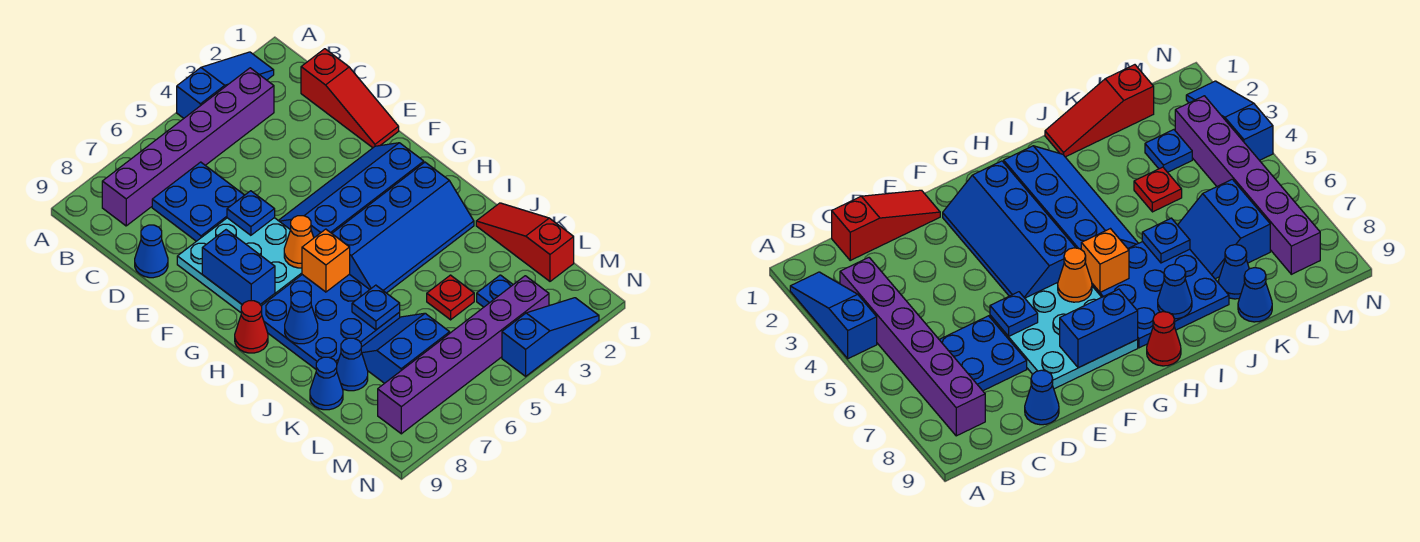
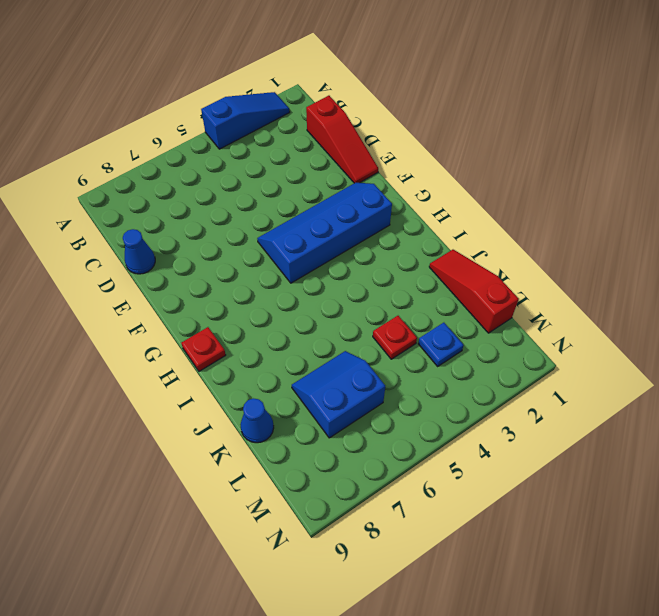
red plate H9 level 1 -> red cone H9 level 1
none -> purple brick B3:B8 level 1
none -> blue plate C6:D7 level 1
none -> cyan plate E6:G8 level 1

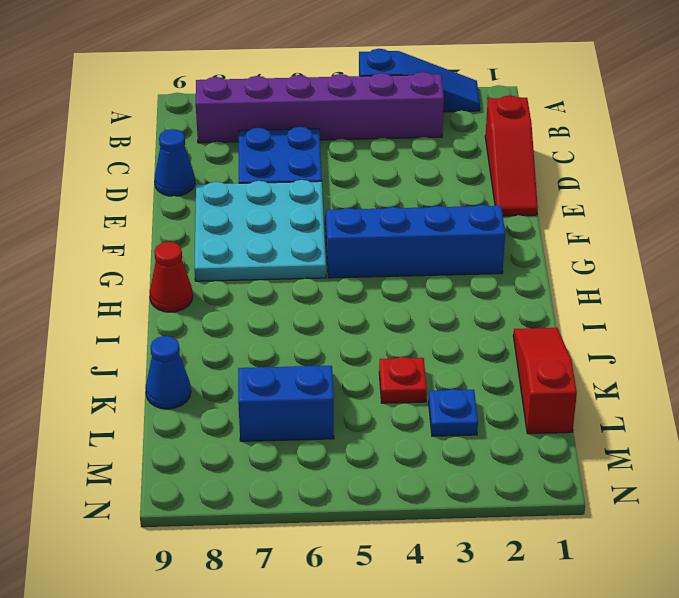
none -> blue slope H2:I5 level 1 top H
none -> blue plate H6:J8 level 1
none -> blue cone K8 level 1

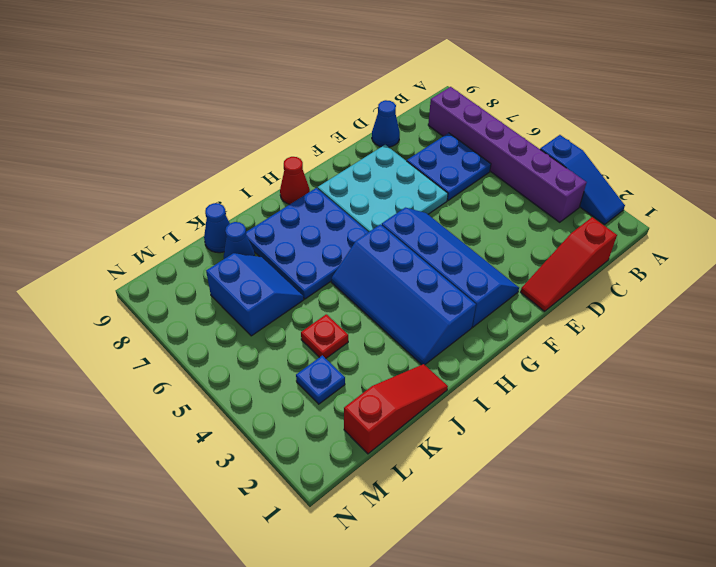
none -> purple brick M3:M8 level 1
none -> blue slope N2:N4 level 1 top 4
none -> blue plate E6 level 2

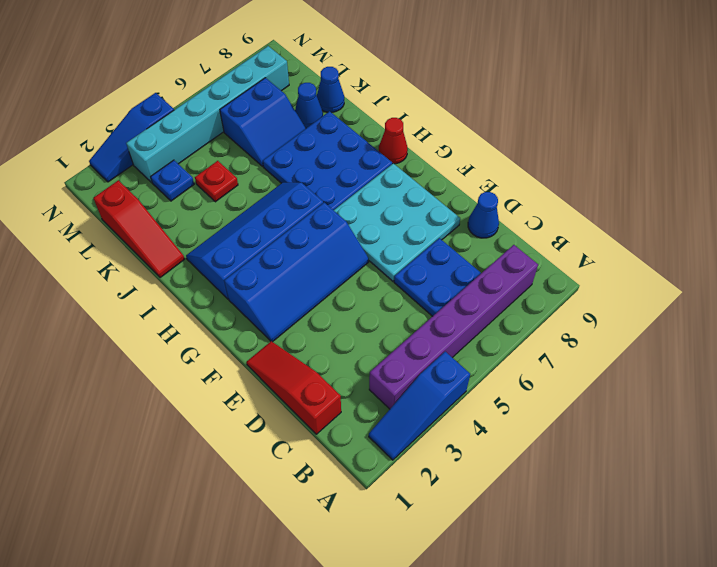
cyan brick M3:M8 level 1 -> purple brick M3:M8 level 1
none -> blue plate E6 level 2
none -> blue brick F8:G8 level 2
none -> orange cone G6 level 2

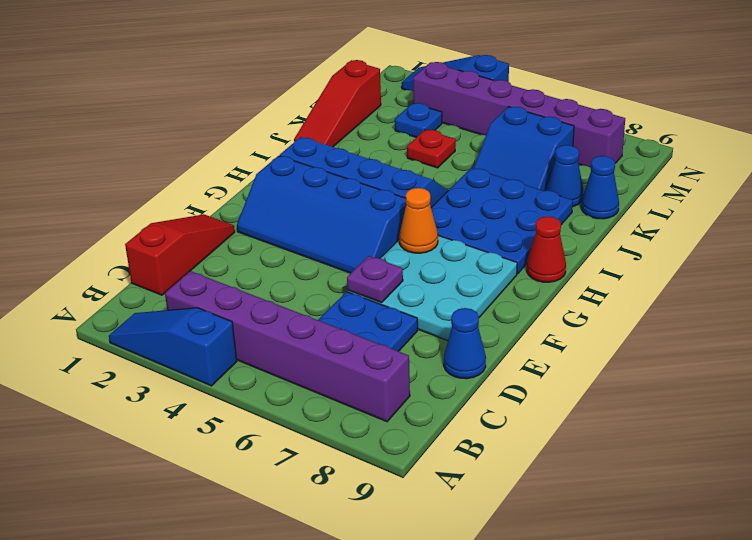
purple plate E6 level 2 -> blue plate E6 level 2
none -> blue brick F8:G8 level 2
none -> orange brick H6 level 2
none -> blue cone I8 level 2

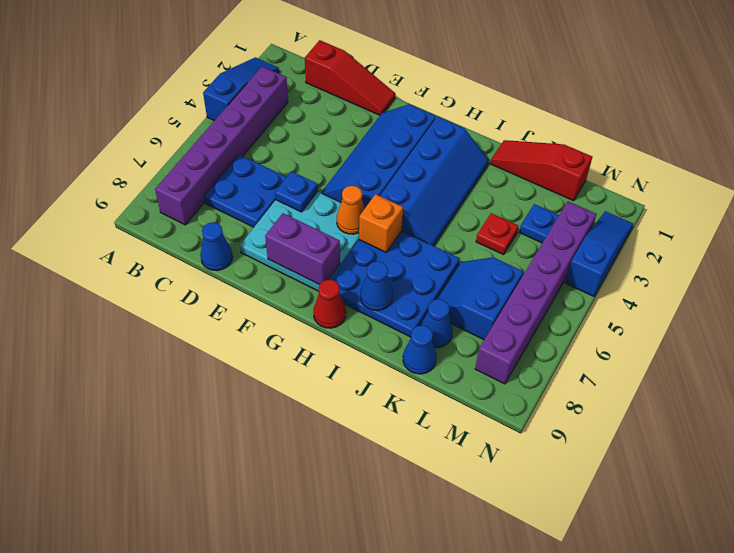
purple brick F8:G8 level 2 -> blue brick F8:G8 level 2
none -> blue plate J6 level 2

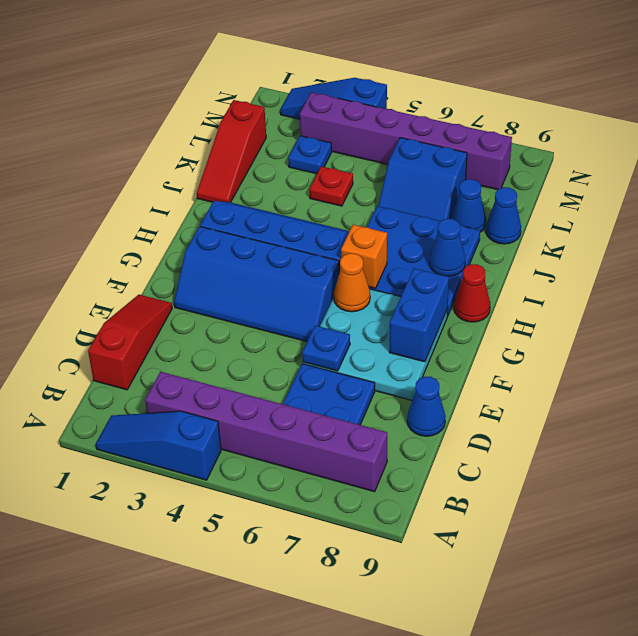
none -> blue plate J6 level 2

